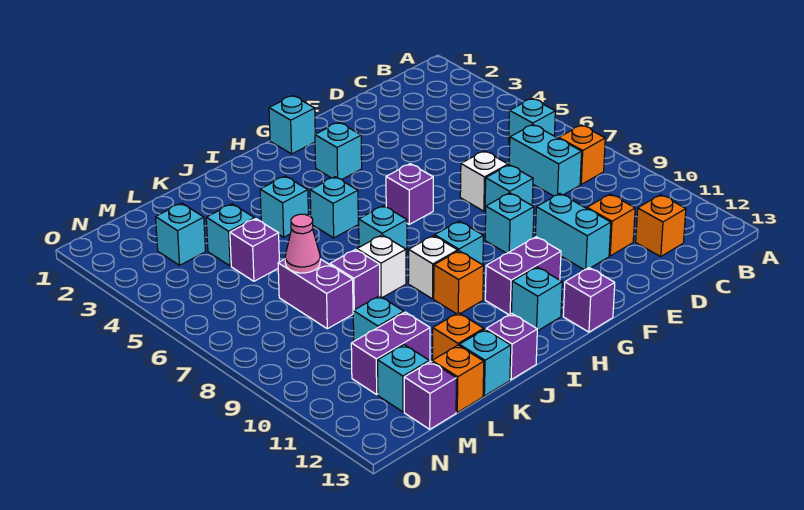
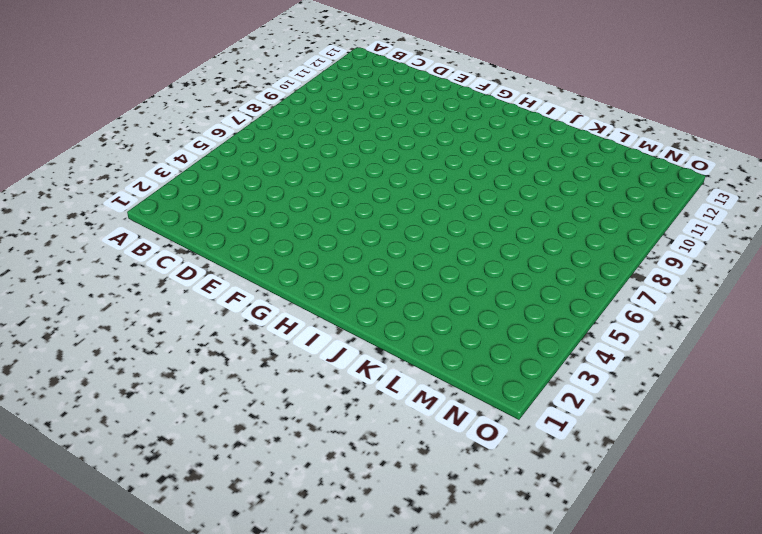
none -> cyan brick B6 level 1
none -> orange brick B8 level 1
none -> cyan brick C7:C8 level 1
none -> orange brick C12 level 1

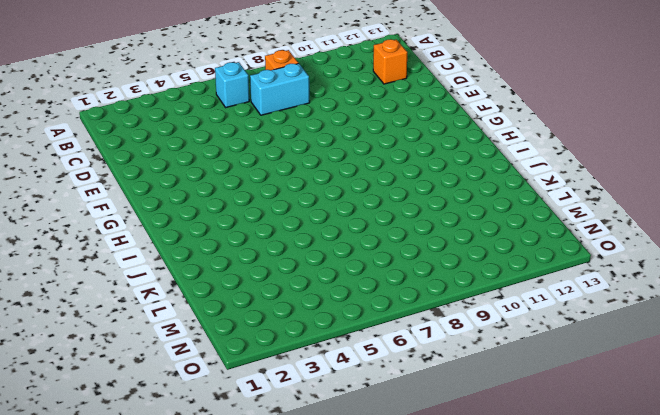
none -> orange brick D11 level 1
none -> white brick E7 level 1
none -> cyan brick E8 level 1
none -> cyan brick E10:E11 level 1

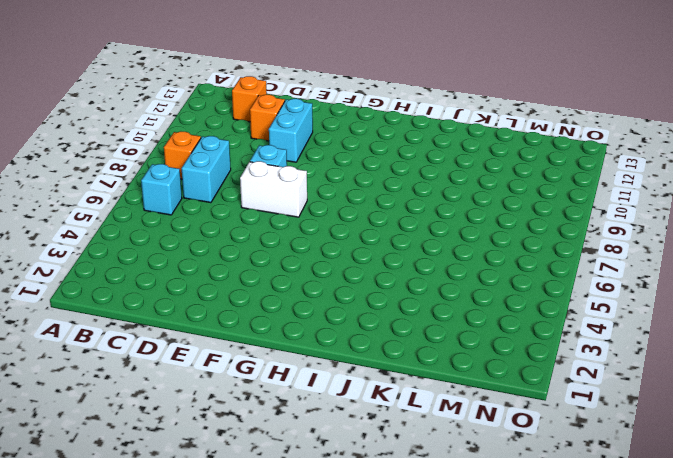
white brick E7:F7 level 1 -> white brick E7 level 1
none -> cyan brick F9 level 1
none -> cyan brick G1 level 1
none -> cyan brick G3 level 1
none -> purple brick G6 level 1

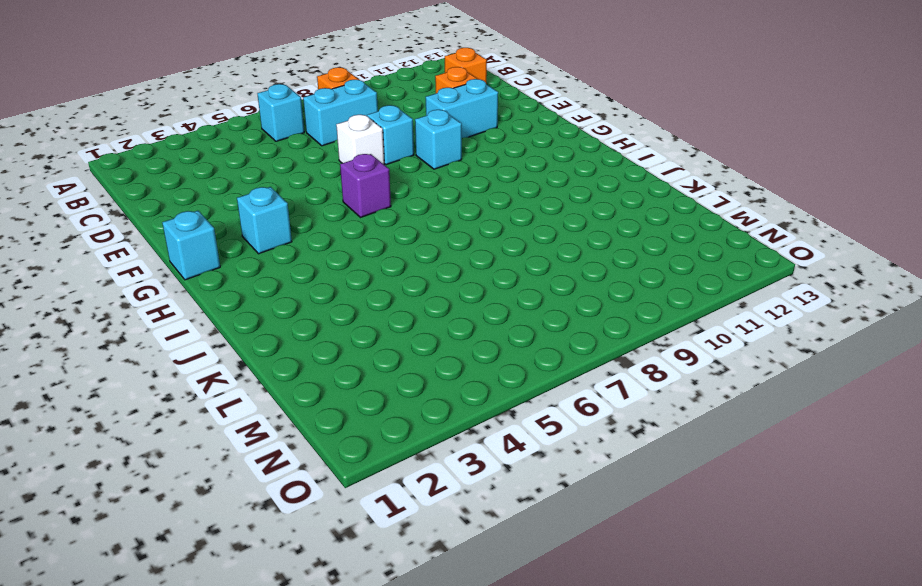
none -> purple brick G11:H11 level 1
none -> purple brick G13 level 1
none -> cyan brick H9 level 1
none -> cyan brick H12 level 1

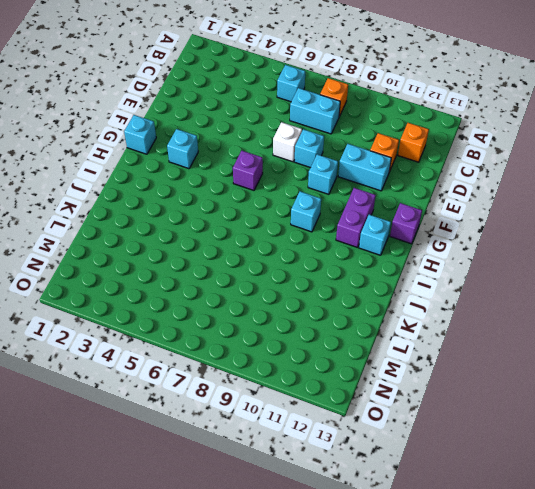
none -> cyan brick I5 level 1
none -> cyan brick I7 level 1
none -> white brick I9 level 1
none -> orange brick I10 level 1

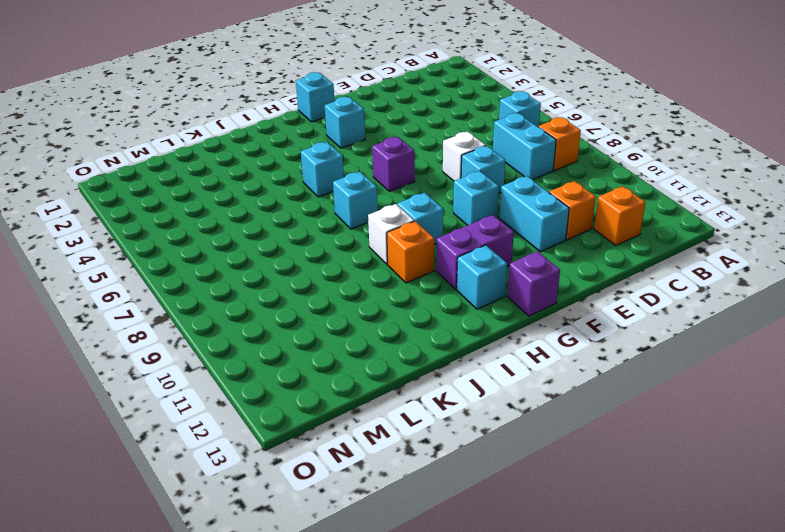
none -> cyan brick J4 level 1
none -> white brick J8 level 1
none -> purple brick J13 level 1
none -> purple brick K8 level 1

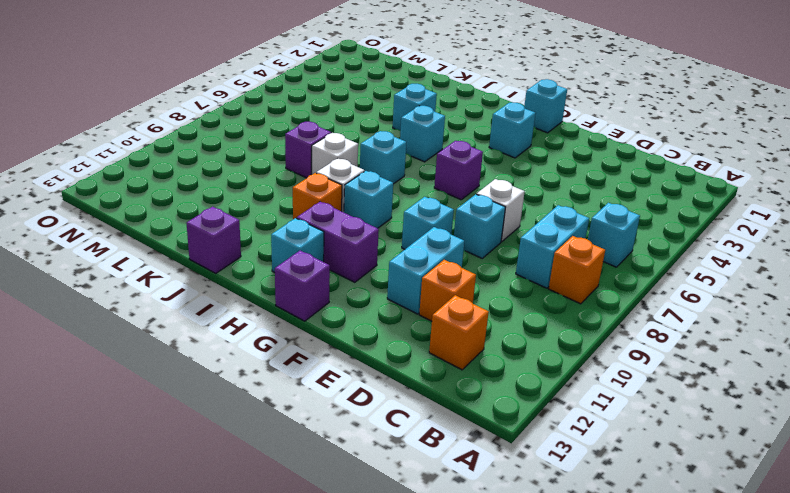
none -> orange brick K12 level 1
none -> cyan brick K13 level 1
none -> cyan brick L4 level 1
none -> purple brick L5 level 1

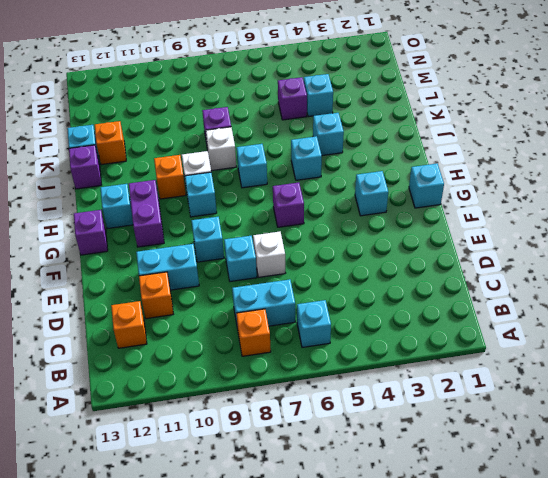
none -> purple brick L7:L8 level 1
none -> cyan brick L10 level 1
none -> purple brick L11:M11 level 1
none -> orange brick L13 level 1

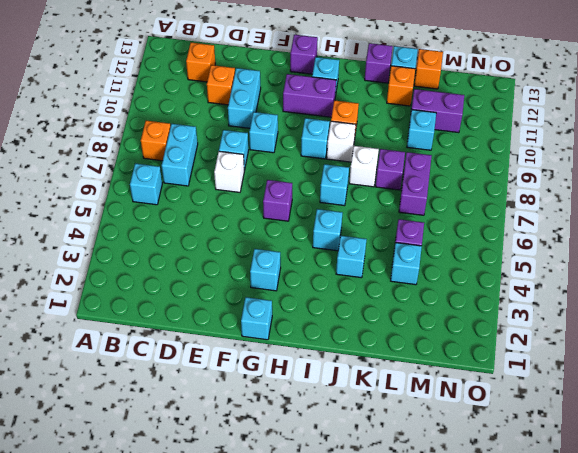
none -> cyan brick M3 level 1
none -> cyan brick M12 level 1
none -> purple brick M13 level 1
none -> pink cone L7 level 2

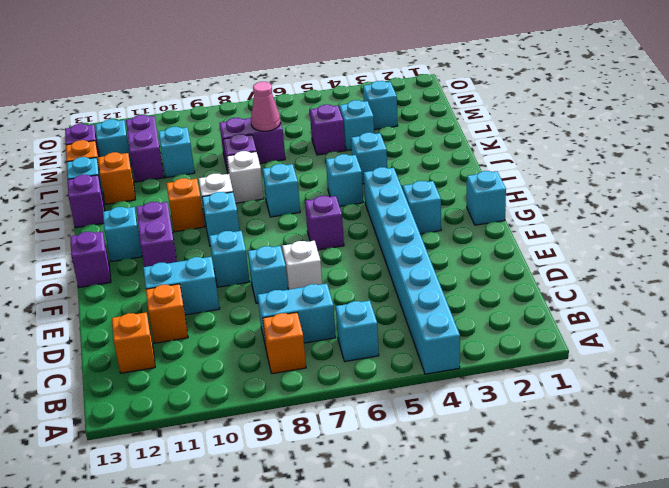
cyan brick A4:H4 level 1 -> none

